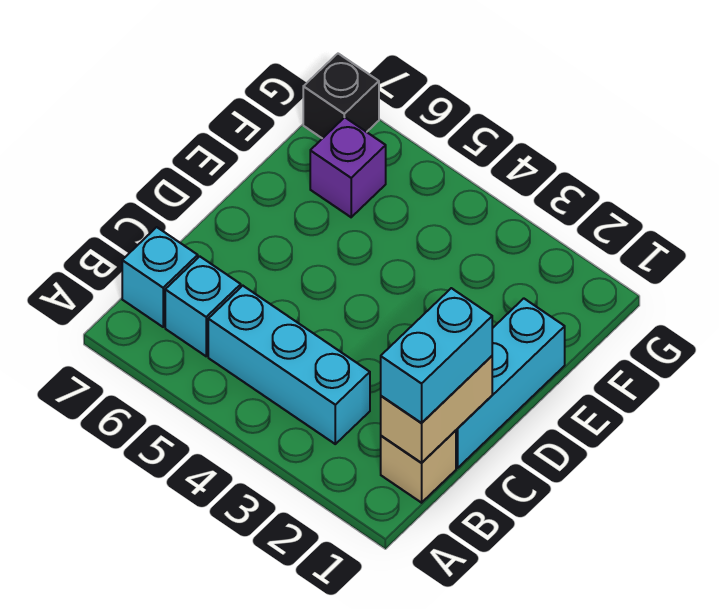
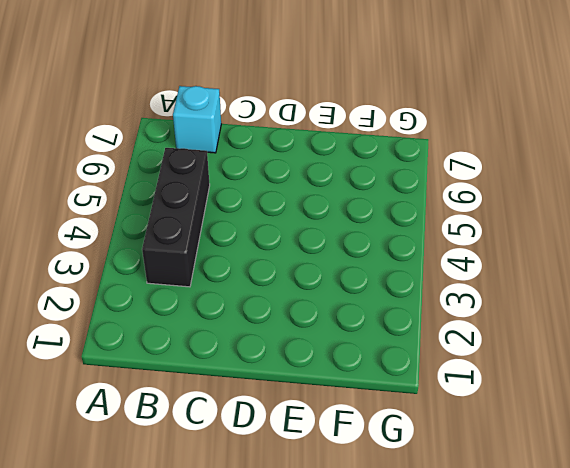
black brick B3:B5 level 1 -> cyan brick B3:B5 level 1
none -> tan brick B1 level 1
none -> cyan brick B6 level 1

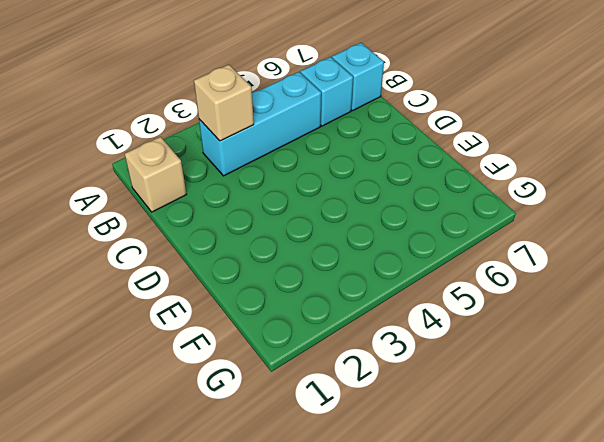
tan brick B3 level 2 -> none
none -> cyan brick C1:E1 level 1
none -> purple brick F6 level 1

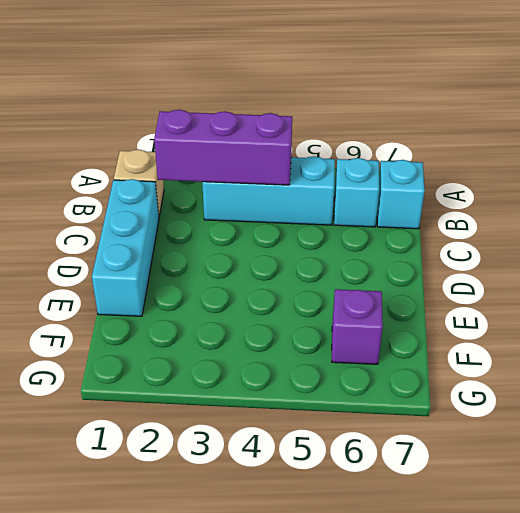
purple brick B2:B4 level 2 -> none
none -> black brick G7 level 1
none -> tan brick B1:C1 level 2

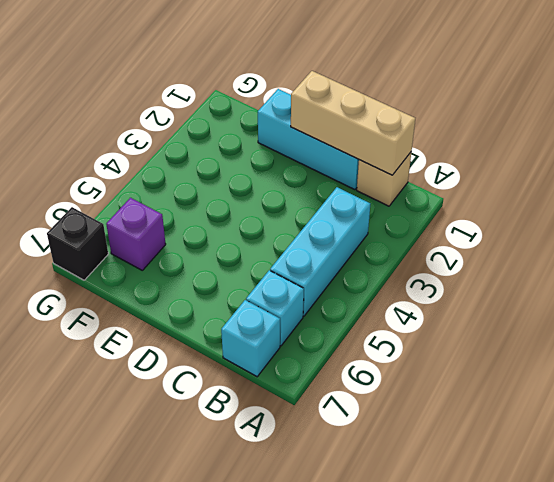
tan brick B1:D1 level 2 -> tan brick B1:C1 level 2
none -> cyan brick B1:C1 level 3

